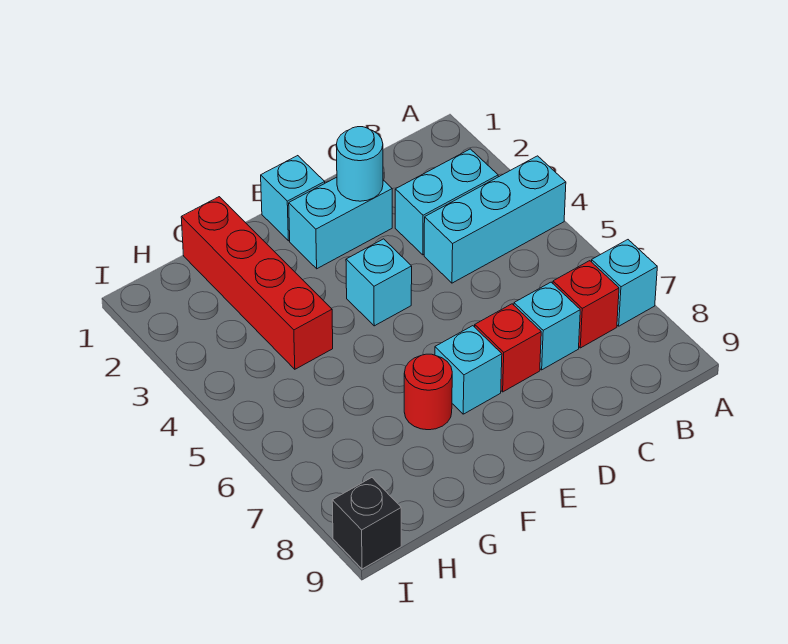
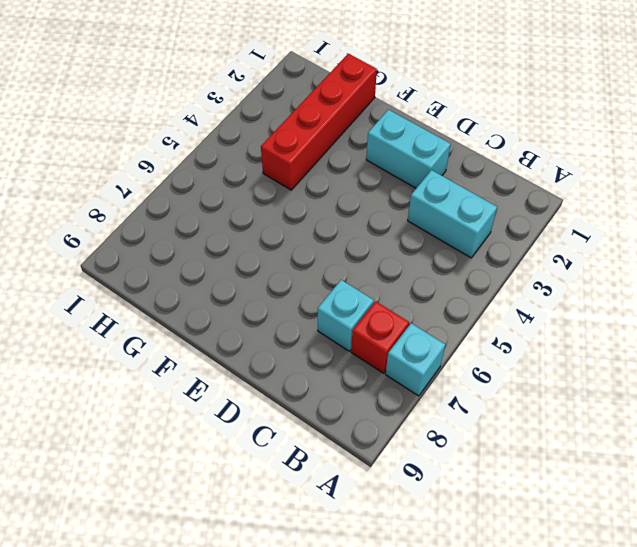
none -> cyan brick A4:C4 level 1
none -> red brick D7 level 1
none -> cyan brick E1 level 1

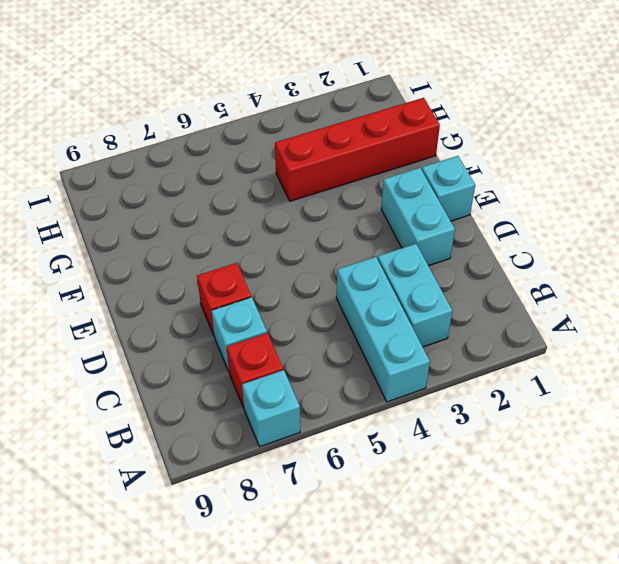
none -> cyan brick E4 level 1
none -> cyan brick E7 level 1
none -> red round brick F7 level 1

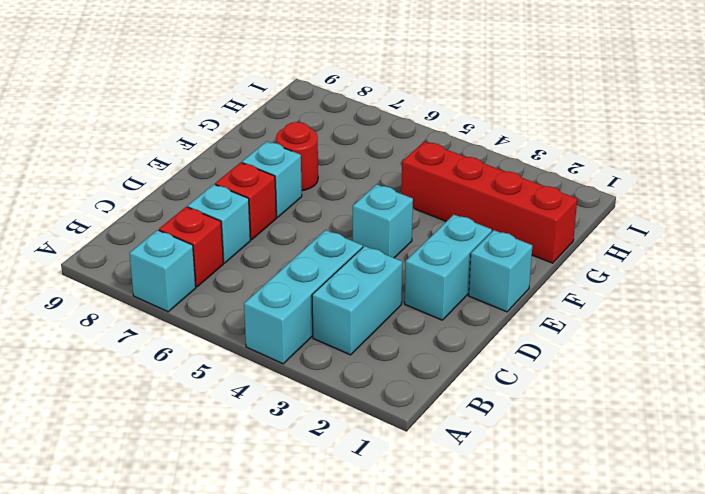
none -> black brick I9 level 1
none -> cyan round brick D2 level 2

